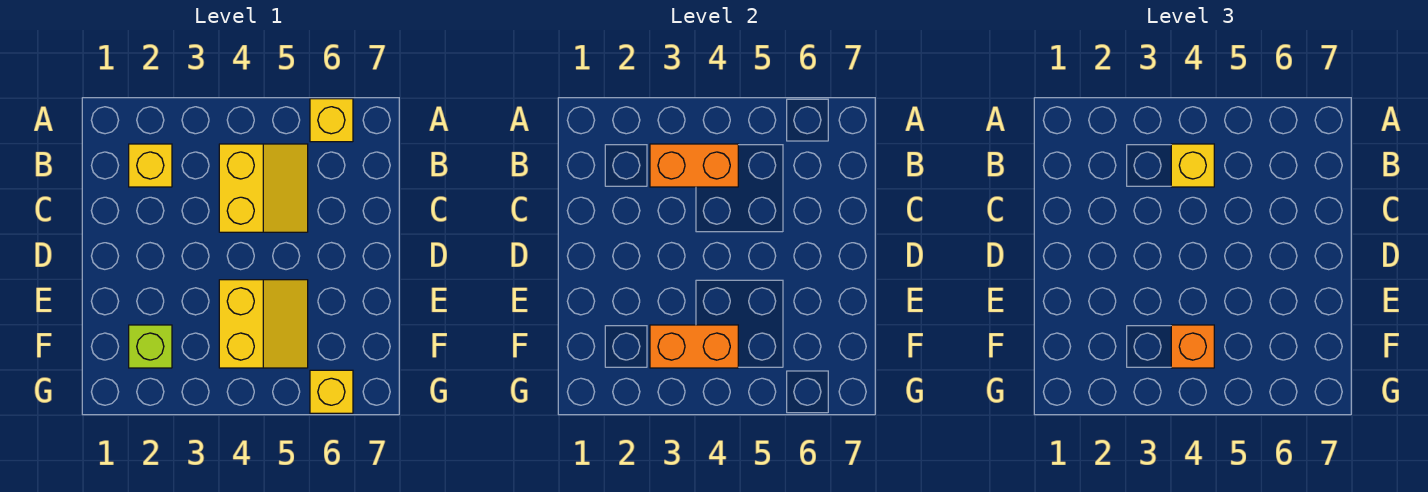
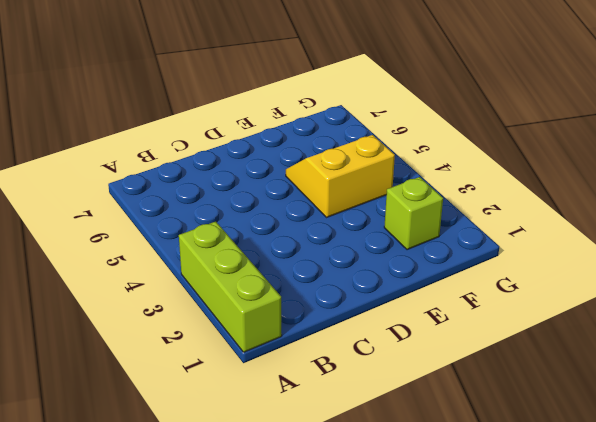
lime brick A1:A3 level 1 -> none
none -> yellow brick A6 level 1
none -> yellow brick B2 level 1

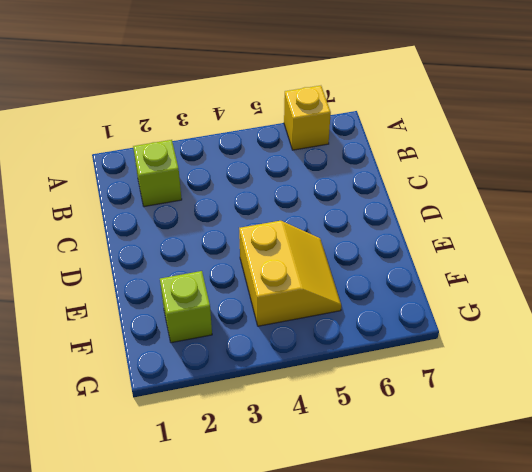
lime brick B2 level 1 -> yellow brick B2 level 1
none -> yellow slope B4:C5 level 1 top 4
none -> yellow brick G6 level 1

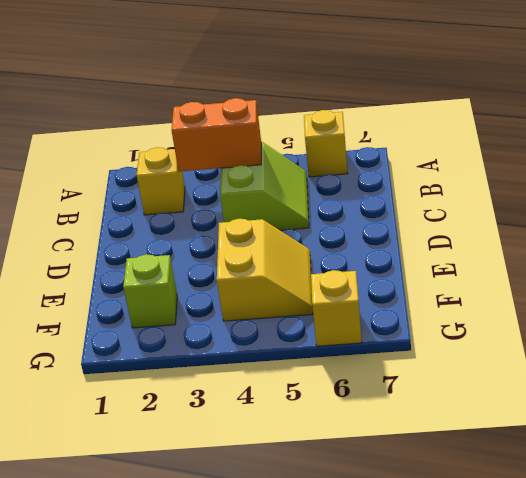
lime slope B4:C5 level 1 top 4 -> yellow slope B4:C5 level 1 top 4
none -> orange brick F3:F4 level 2
none -> yellow brick B4 level 3

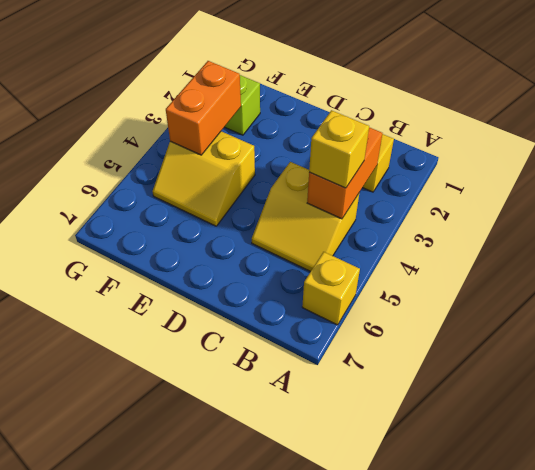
none -> yellow brick G6 level 1
none -> orange brick F4 level 3

